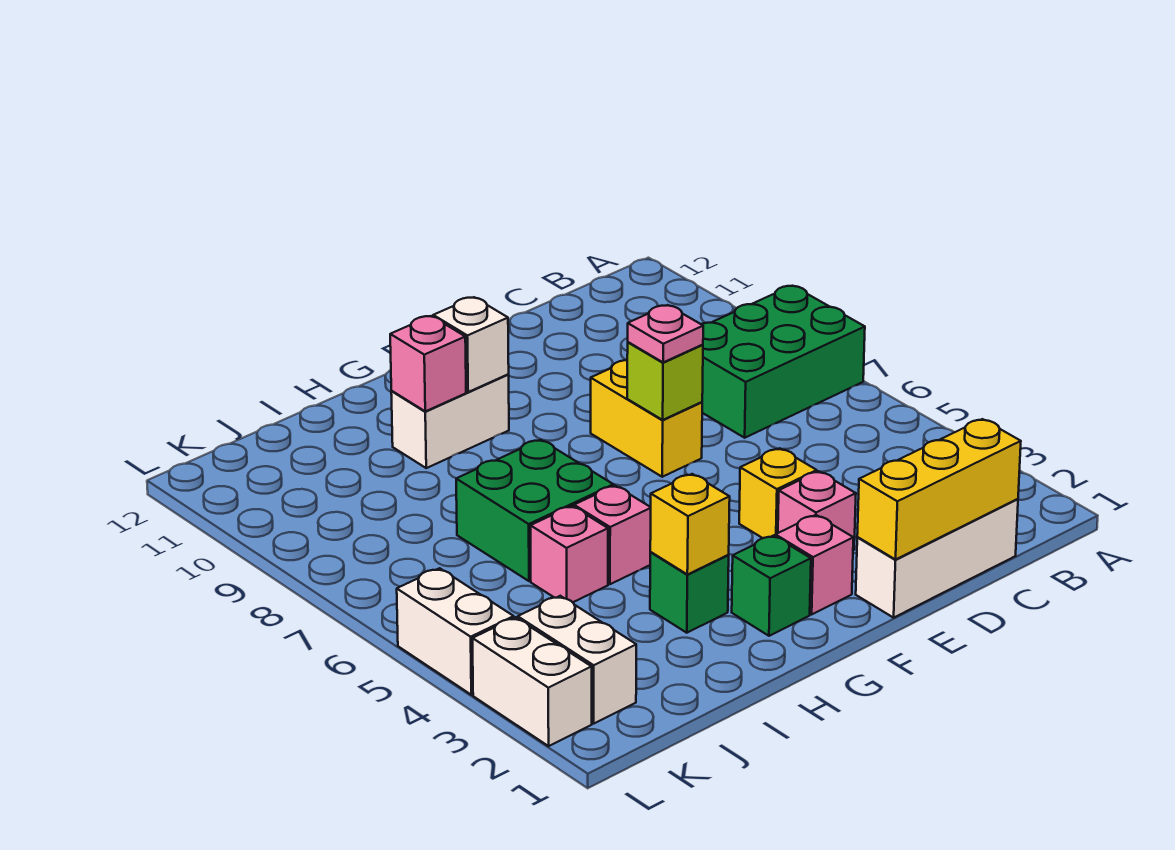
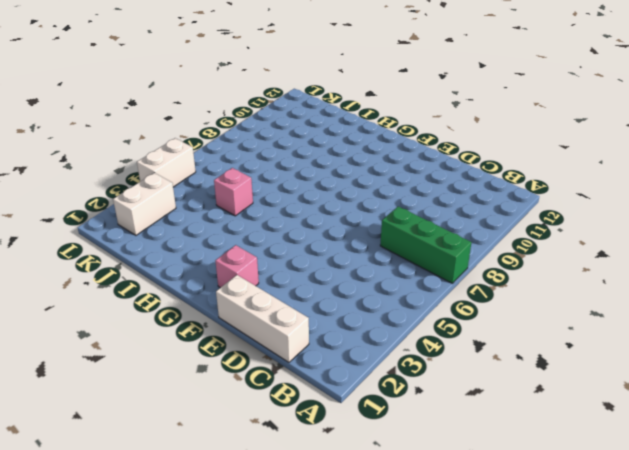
green brick A7:C7 level 1 -> green brick A7:C8 level 1
none -> pink brick E3 level 1
none -> yellow brick E4 level 1
none -> yellow brick E7:E8 level 1

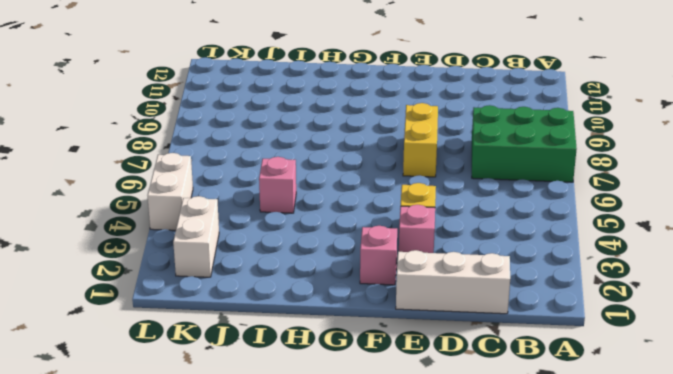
none -> green brick G2 level 1
none -> white brick G10:H10 level 1
none -> green brick H3 level 1

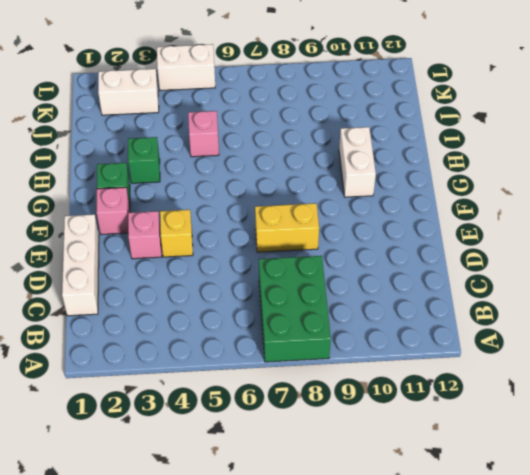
none -> pink brick H5 level 1
none -> green brick H6:I7 level 1
none -> white brick L2:L3 level 1

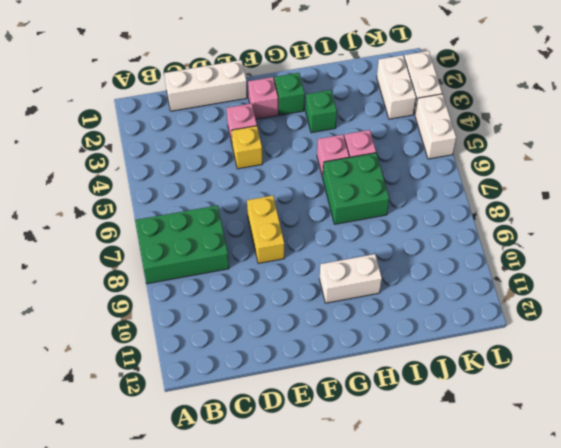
none -> yellow brick C1:E1 level 2
none -> lime brick E7 level 2
none -> white brick G10 level 2

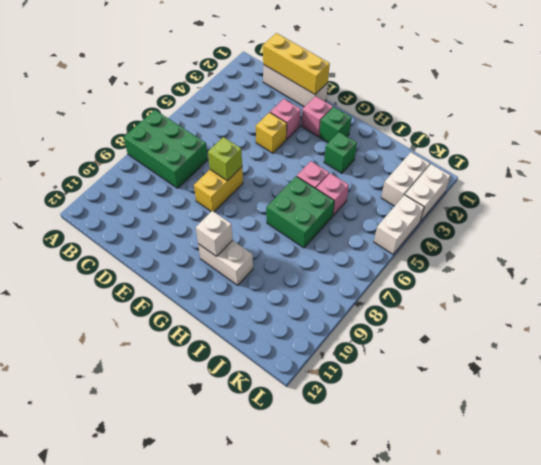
none -> yellow brick H3 level 2
none -> pink brick H10 level 2
none -> pink plate E7 level 3

